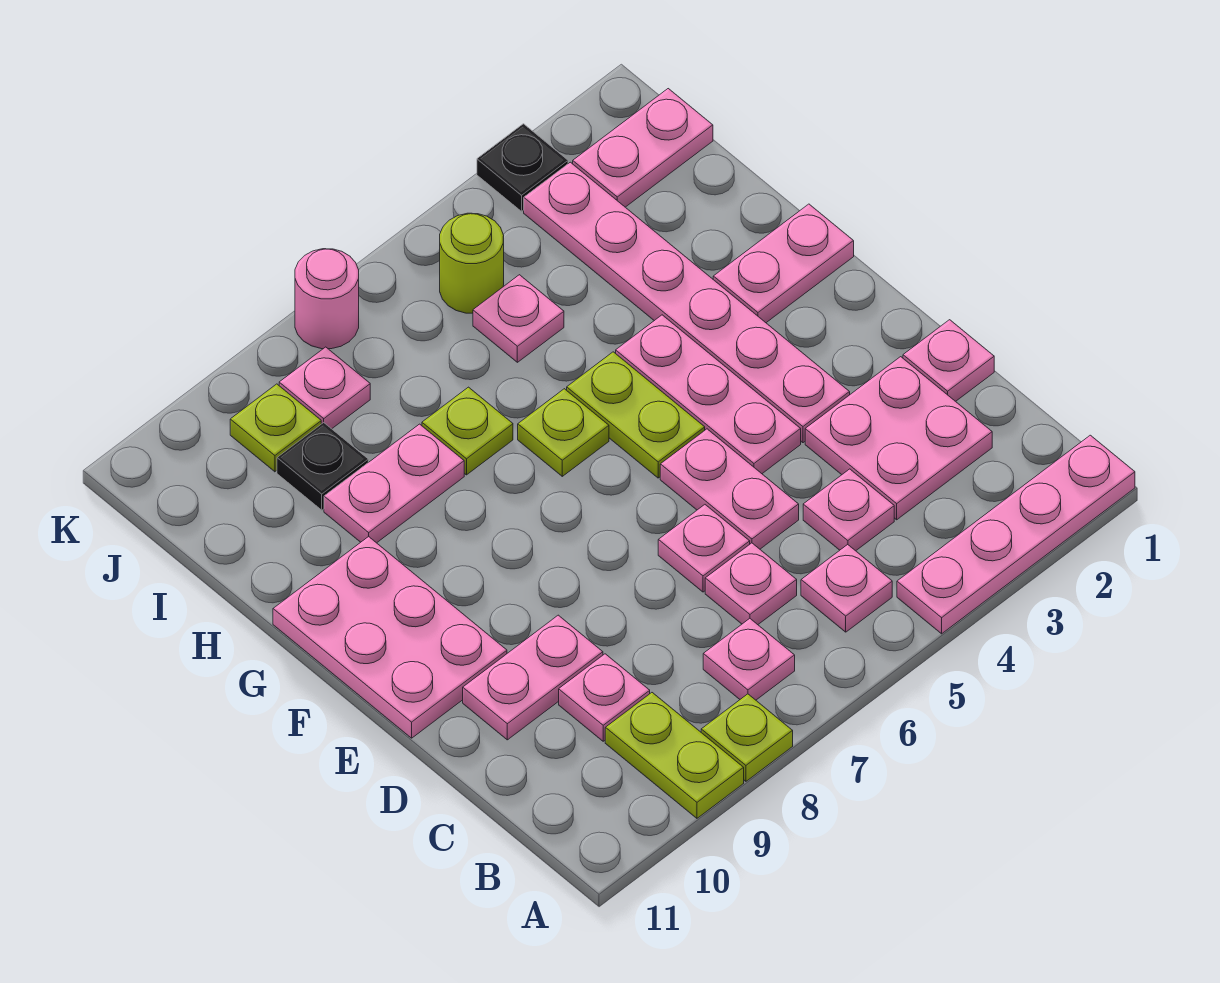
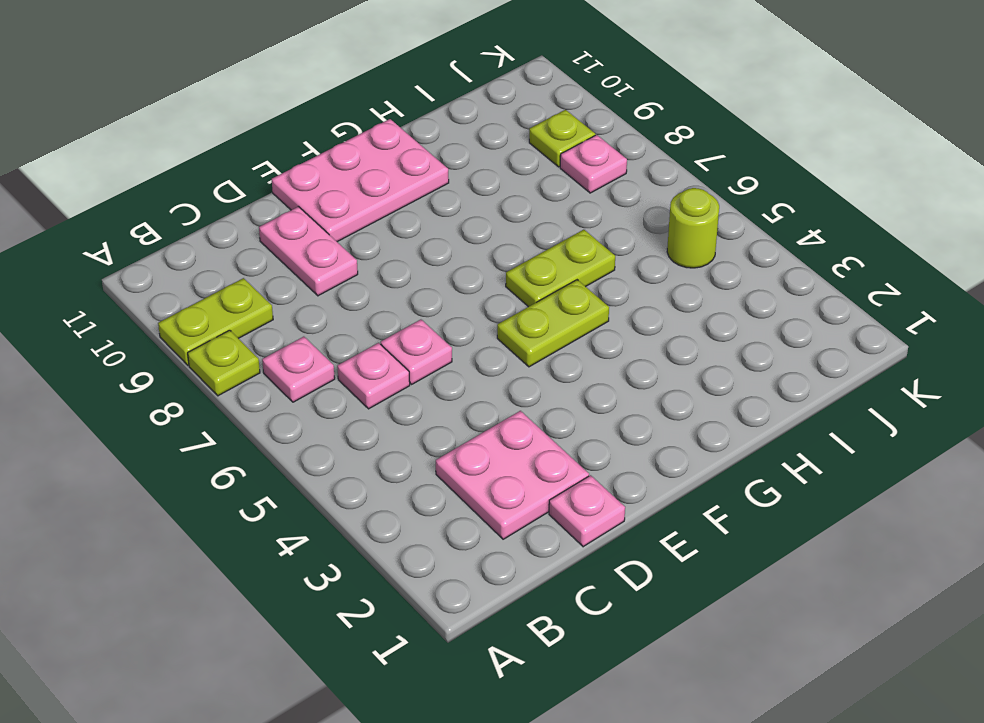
lime plate G6:H6 level 1 -> lime plate G6 level 1
none -> pink plate A1:A4 level 1
none -> pink plate B5 level 1
none -> pink plate C4 level 1

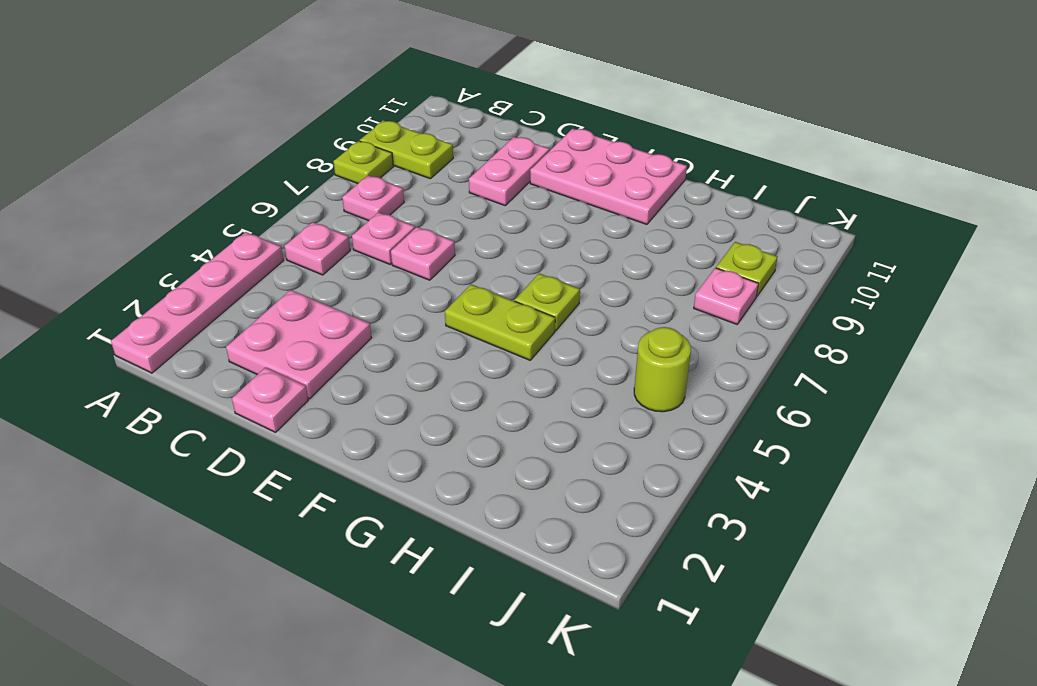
none -> pink plate C4 level 1
none -> pink plate C9 level 1
none -> pink plate D5:E5 level 1

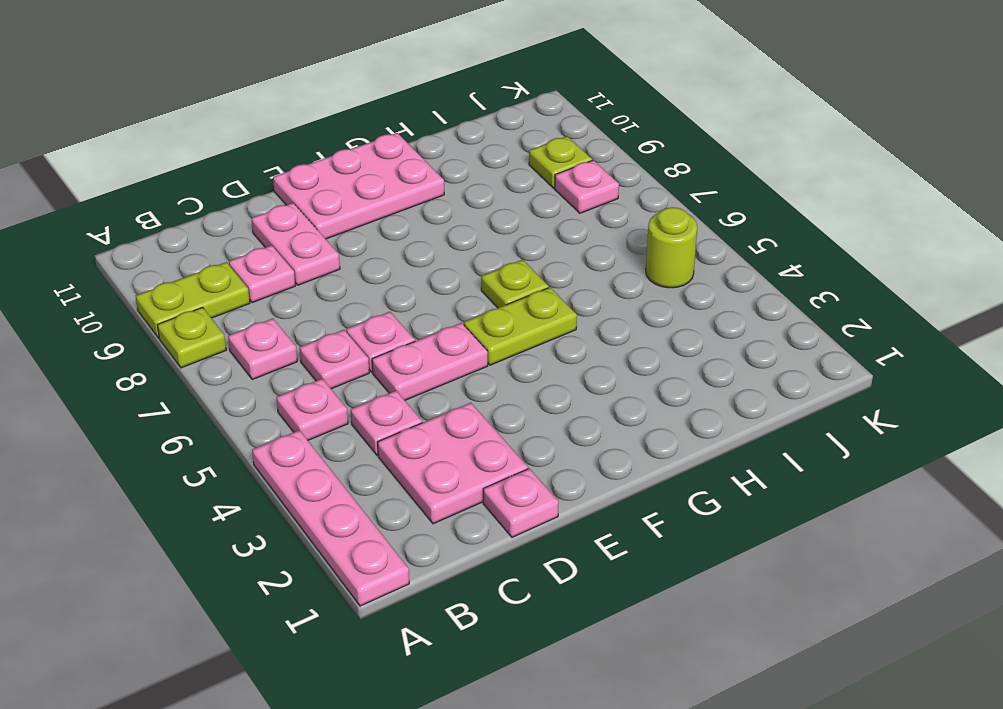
none -> pink plate E3:J3 level 1
none -> pink plate E4:G4 level 1
none -> pink plate G1:G2 level 1

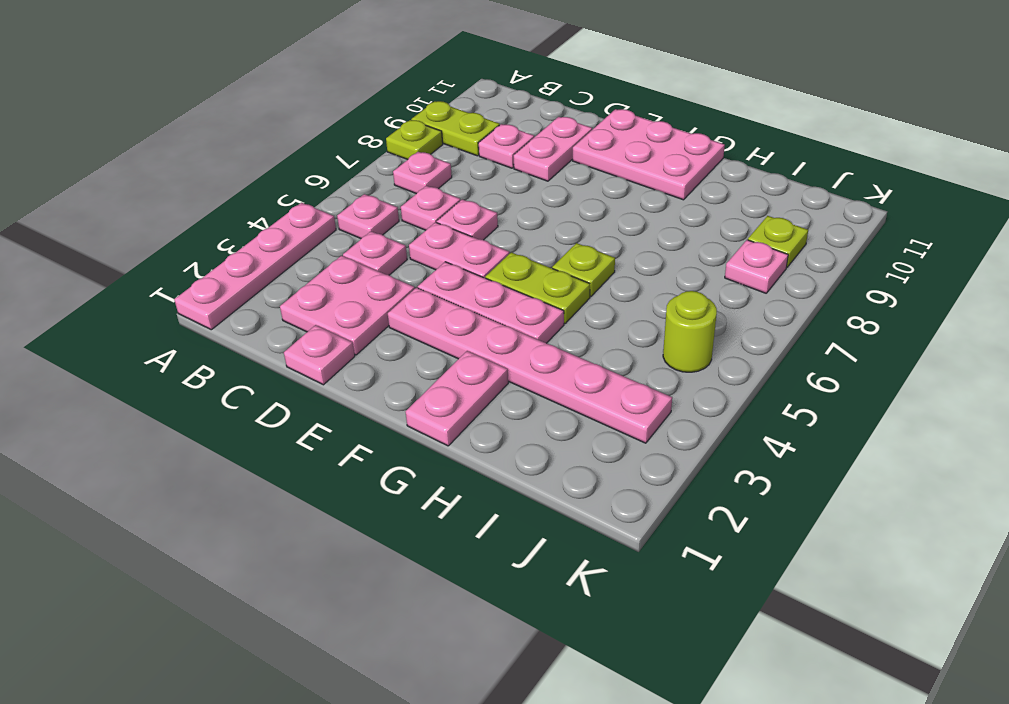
none -> lime plate H7 level 1
none -> pink plate H8:H9 level 1
none -> pink plate I5 level 1

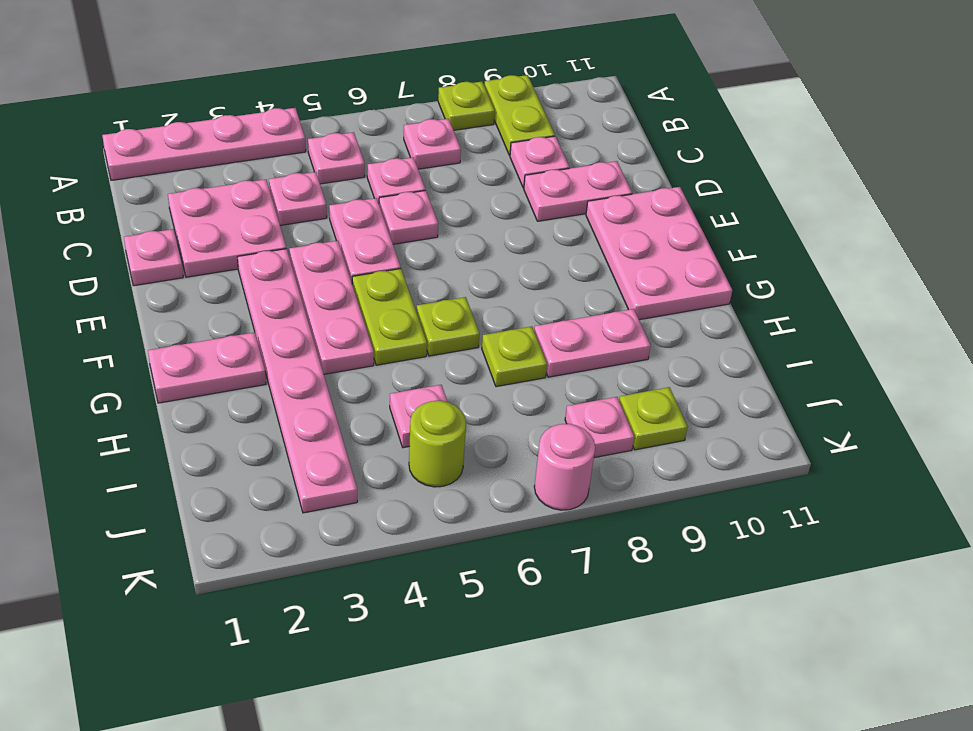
none -> black plate I9 level 1
none -> pink plate J1:J2 level 1
none -> black plate K3 level 1

